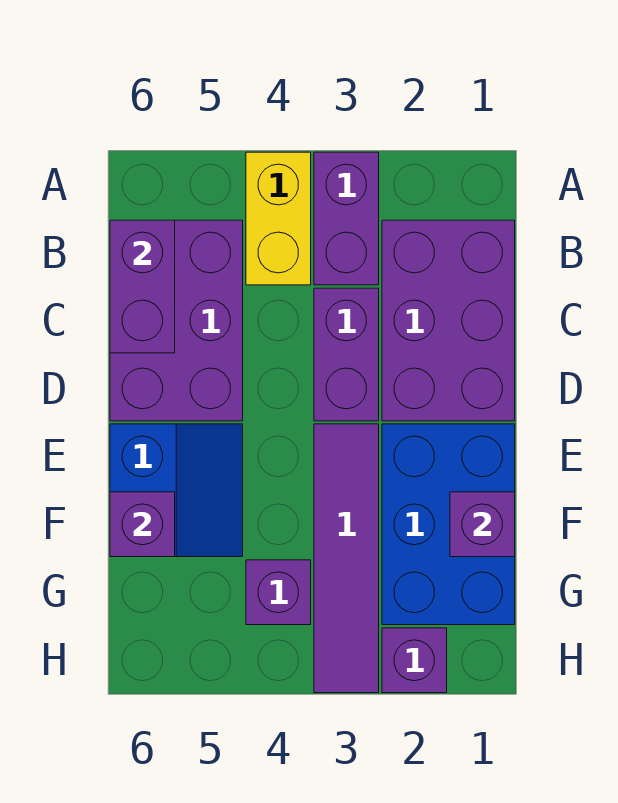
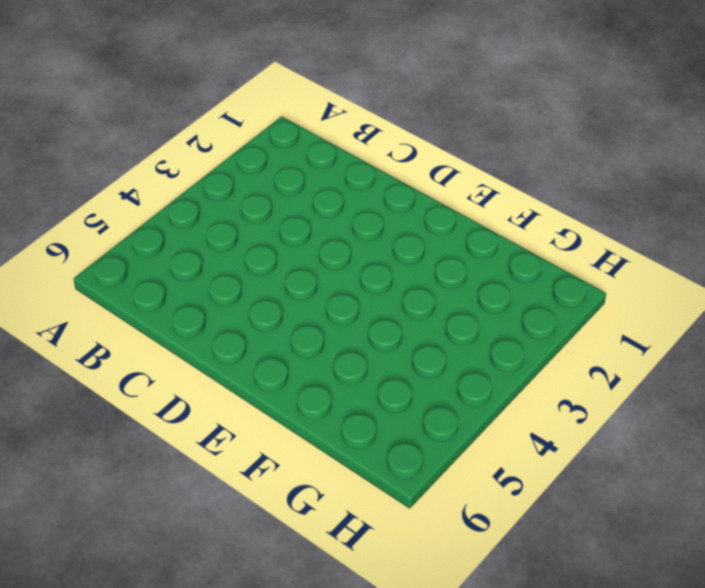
none -> purple brick A3:B3 level 1
none -> yellow brick A4:B4 level 1
none -> purple brick B1:D2 level 1

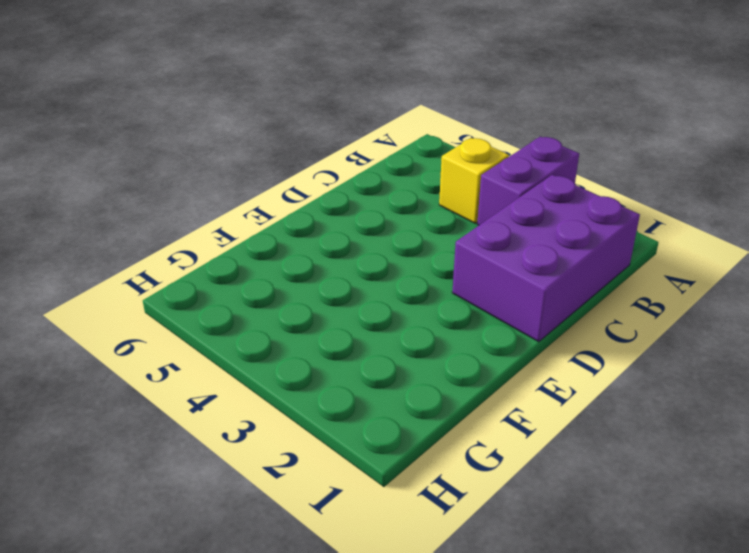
yellow brick B4 level 1 -> yellow brick A4:B4 level 1
none -> purple brick B5:D6 level 1
none -> purple brick C3:D3 level 1
none -> blue brick E1:G2 level 1

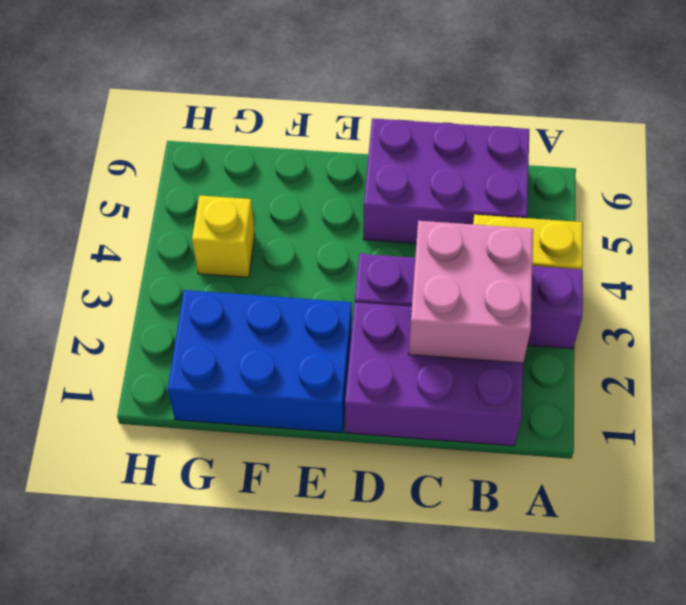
pink brick B2:C3 level 2 -> none
yellow brick G4 level 1 -> purple brick G4 level 1
none -> purple tile E3:H3 level 1
none -> blue slope E5:F6 level 1 top 6
none -> purple brick H2 level 1

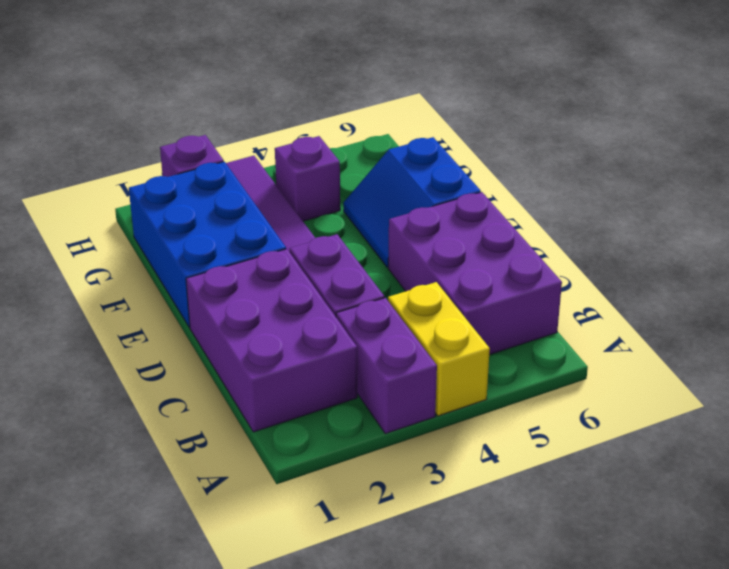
none -> purple brick B6:C6 level 2
none -> purple brick F1 level 2
none -> purple brick F6 level 2

